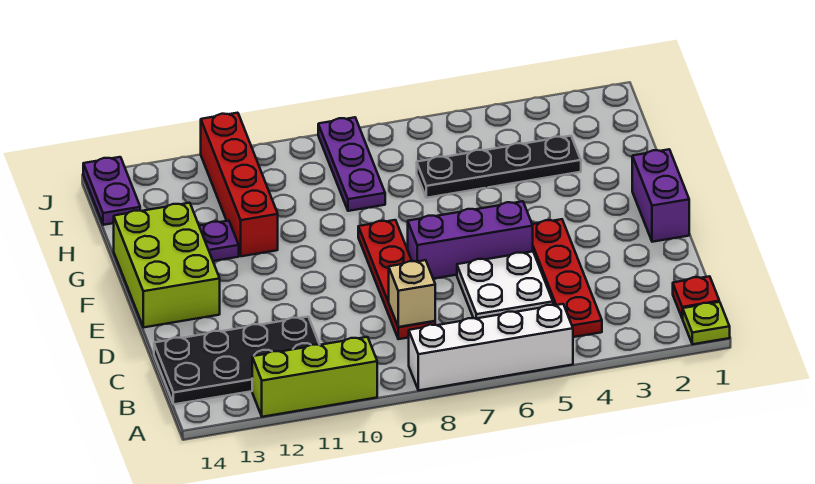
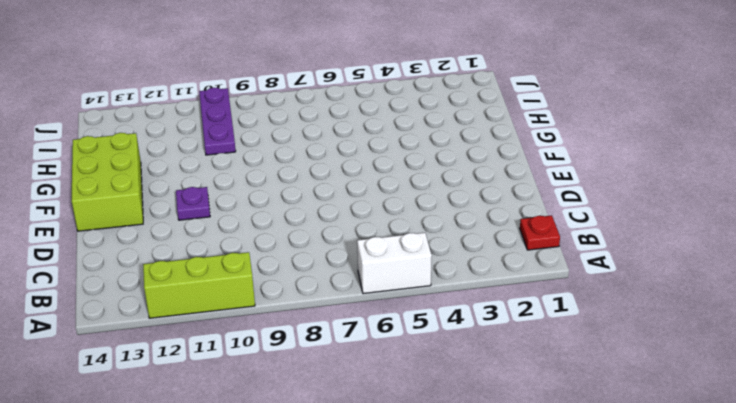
white brick A5:A6 level 1 -> white brick A5:A8 level 1
purple plate E11 level 1 -> purple plate G12 level 1
purple plate H10:J10 level 1 -> purple plate H8:J8 level 1
none -> lime plate A1 level 1
none -> red plate B4:E4 level 1
none -> black plate B11:C14 level 1

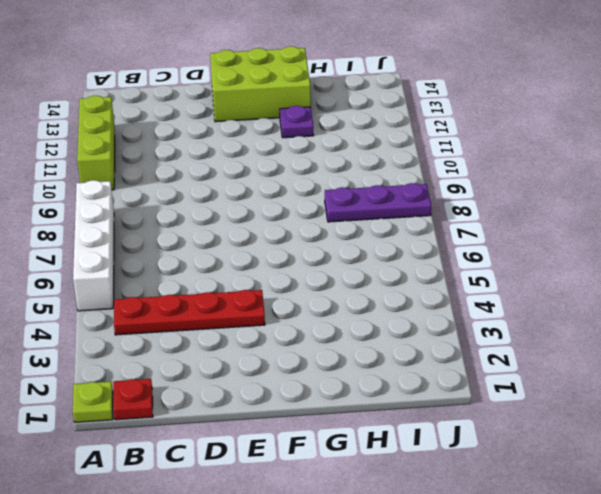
none -> black plate B11:C14 level 1
none -> white plate C5:D6 level 1
none -> red plate C8:F8 level 1

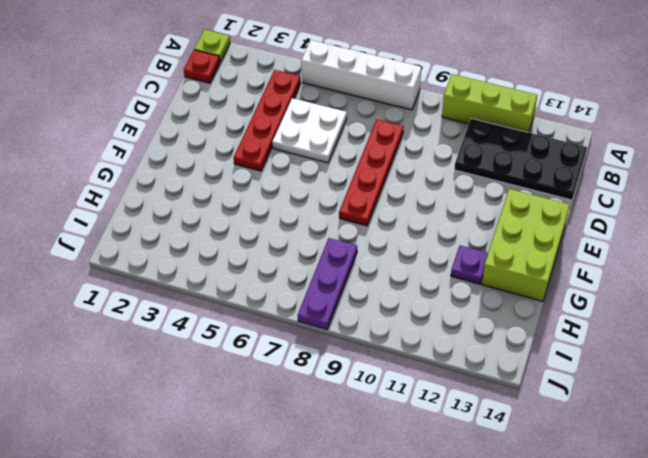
none -> purple brick E1:F1 level 1
none -> purple brick E5:E7 level 1
none -> red brick G11:J11 level 1

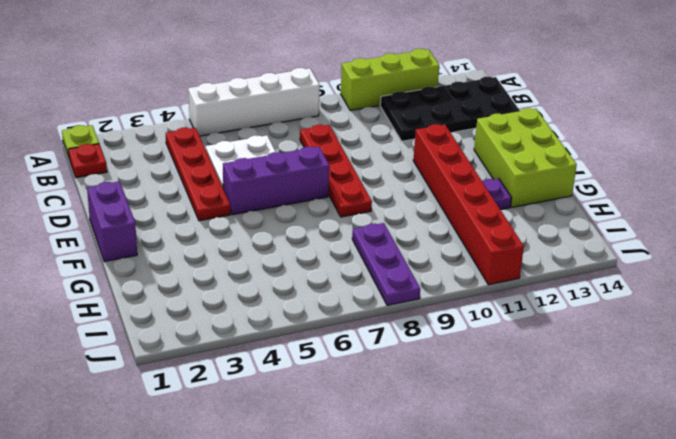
red brick E11:J11 level 1 -> red brick G11:J11 level 1
none -> black plate H3:H6 level 1
none -> purple plate I14:J14 level 1
none -> tan brick C8 level 2

